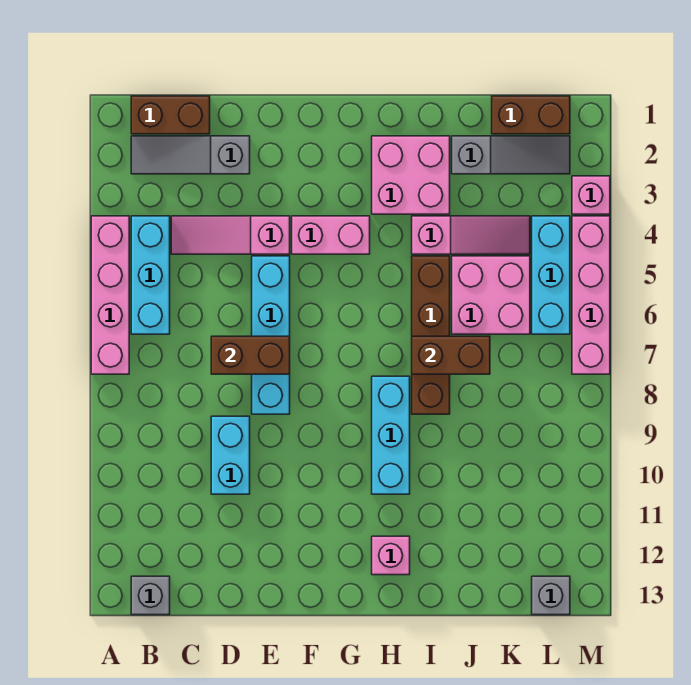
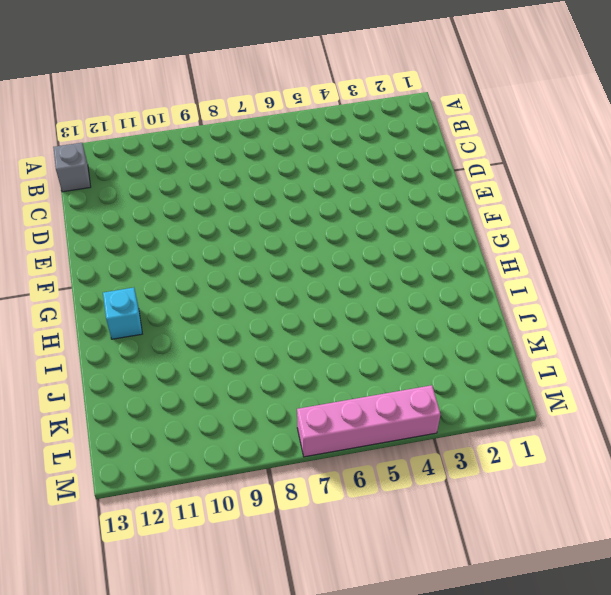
cyan brick H12 level 1 -> pink brick H12 level 1
none -> pink brick A4:A7 level 1
none -> brown brick B1:C1 level 1
none -> grey slope B2:D2 level 1 top D

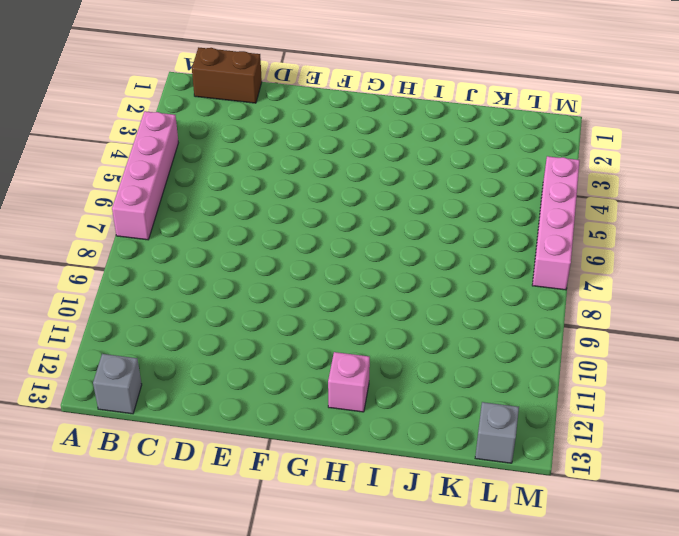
none -> grey slope B2:D2 level 1 top D
none -> cyan brick B4:B6 level 1
none -> pink slope C4:E4 level 1 top E

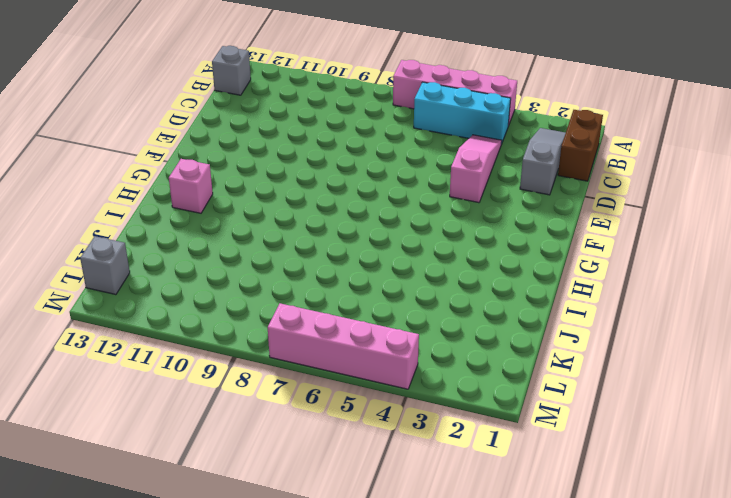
none -> cyan brick D9:D10 level 1
none -> cyan brick E5:E8 level 1
none -> pink brick F4:G4 level 1

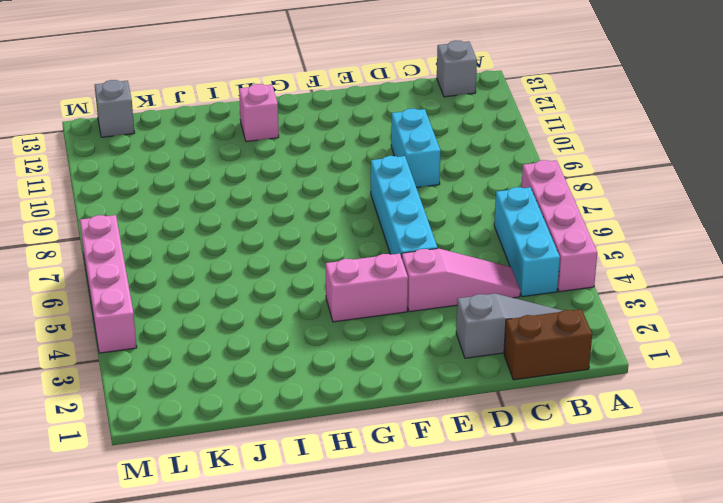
none -> pink brick H2:I3 level 1
none -> cyan brick H8:H10 level 1
none -> pink slope I4:K4 level 1 top I

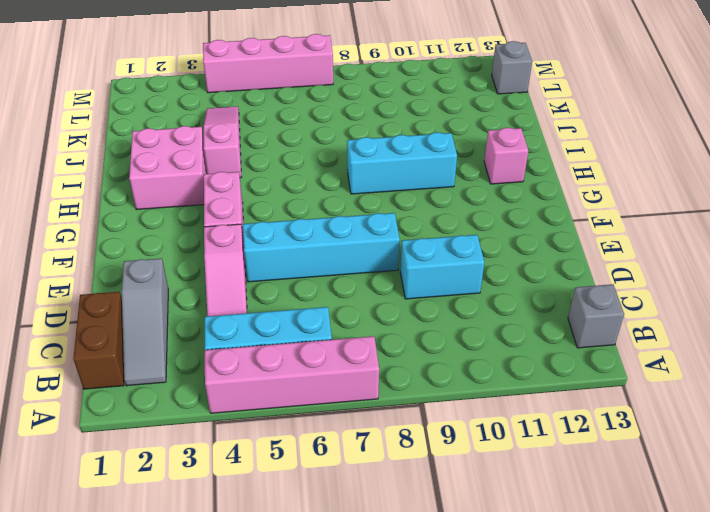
none -> brown brick I5:I8 level 1
none -> grey slope J2:L2 level 1 top J
none -> pink brick J5:K6 level 1

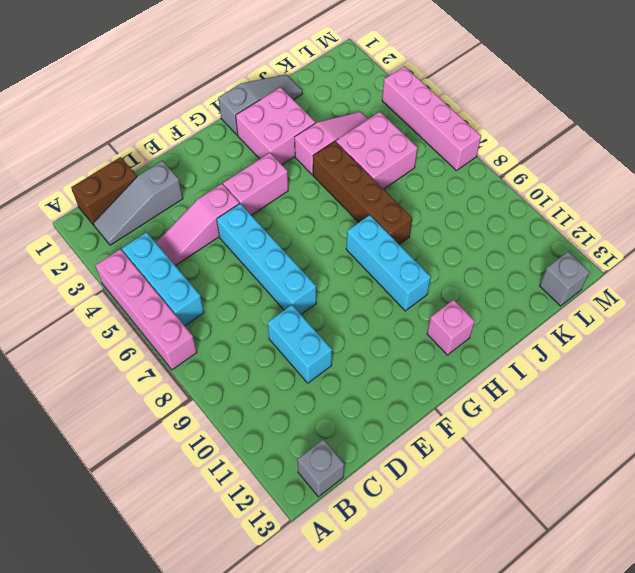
grey slope H1:J1 level 1 top H -> grey slope J2:L2 level 1 top J
none -> brown brick K1:L1 level 1
none -> cyan brick L4:L6 level 1
none -> pink brick M3 level 1

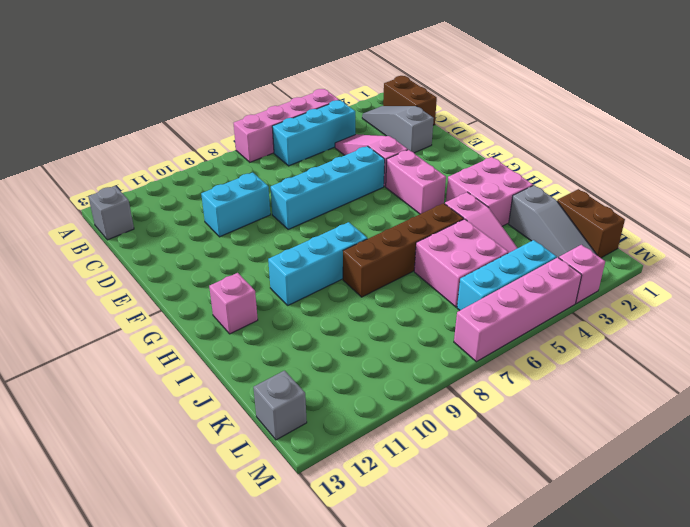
none -> brown brick D7:E7 level 2
none -> brown brick I7:J7 level 2

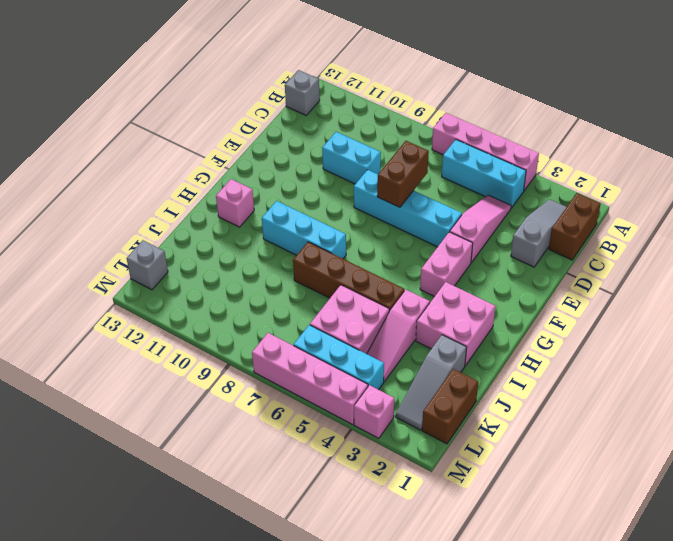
none -> brown brick I7:J7 level 2

